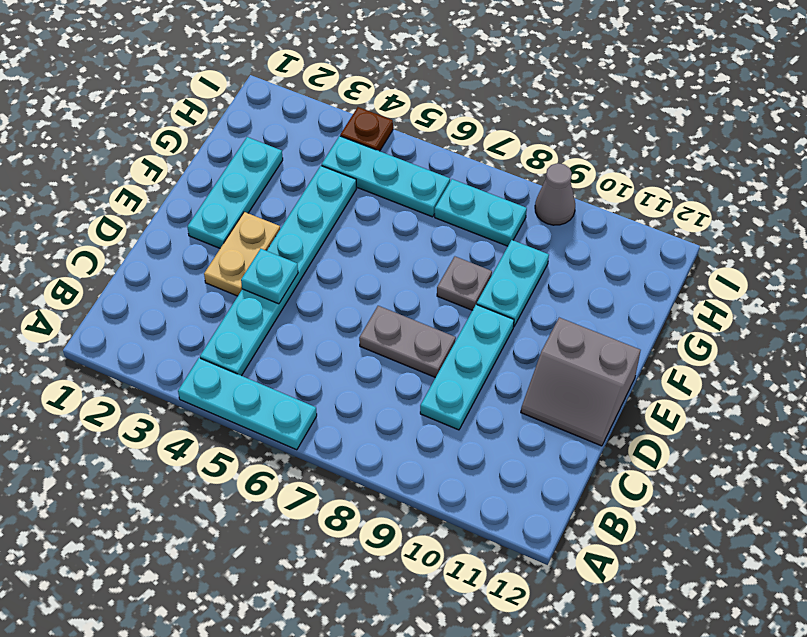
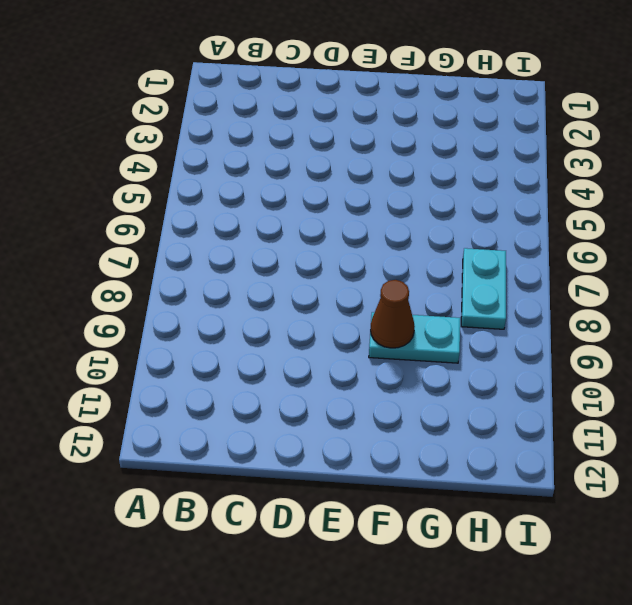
brown cone F9 level 2 -> none
none -> cyan plate A4:A6 level 1
none -> cyan plate B4:G4 level 1
none -> cyan plate C9:E9 level 1

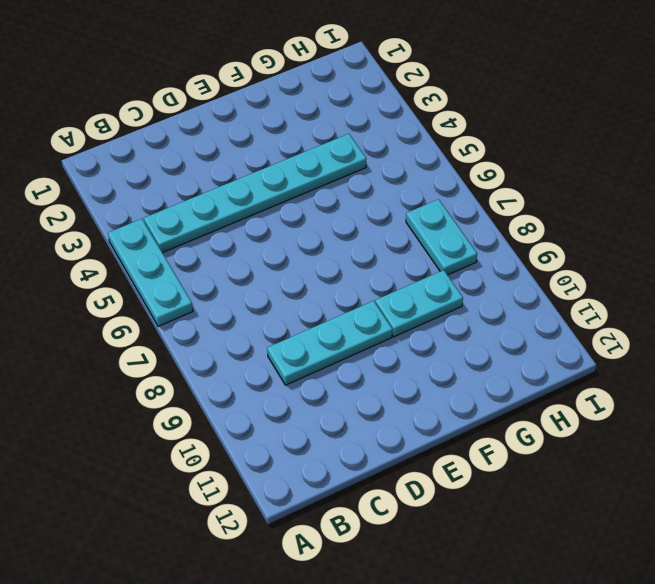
none -> tan plate D3:E3 level 1
none -> grey plate D7:D8 level 1
none -> grey slope D11:E12 level 1 top E

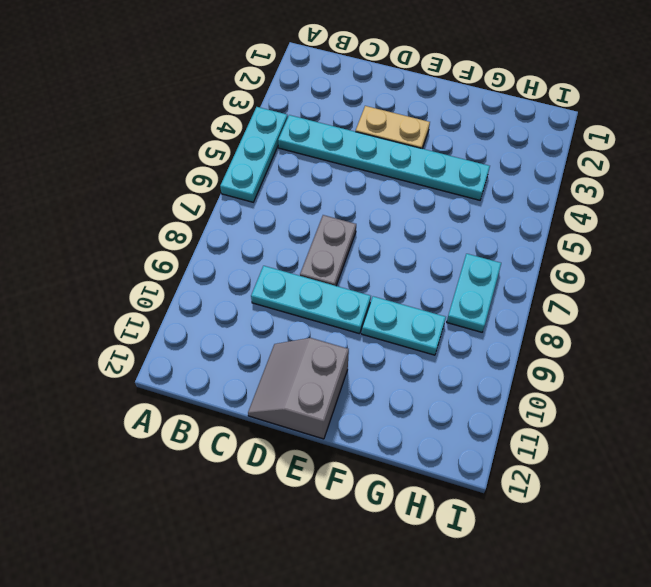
none -> cyan plate E2:G2 level 1
none -> grey plate F8 level 1
none -> cyan plate H4:H6 level 1

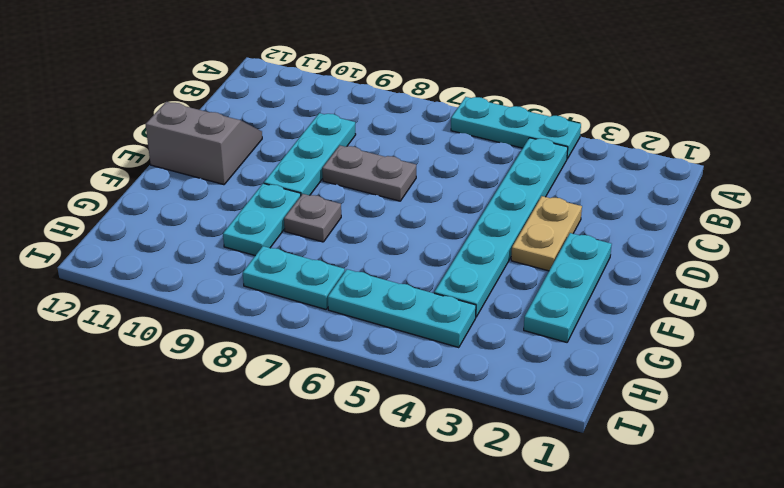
none -> brown plate I4 level 1
none -> grey cone I9 level 1
none -> cyan plate D4 level 2

